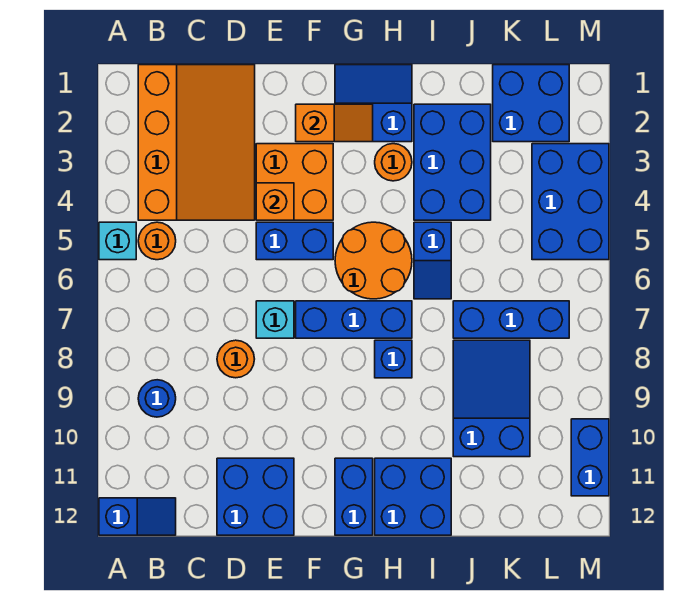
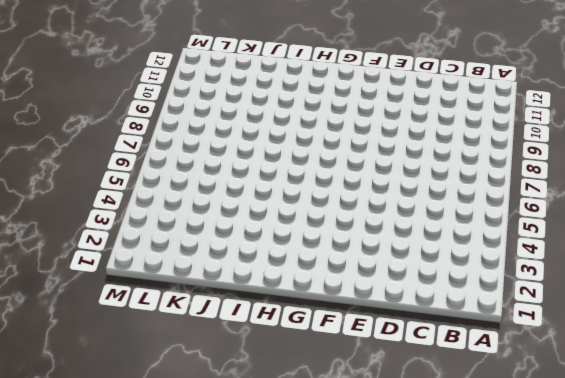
none -> cyan brick A5 level 1
none -> blue slope A12:B12 level 1 top A
none -> orange slope B1:D4 level 1 top B

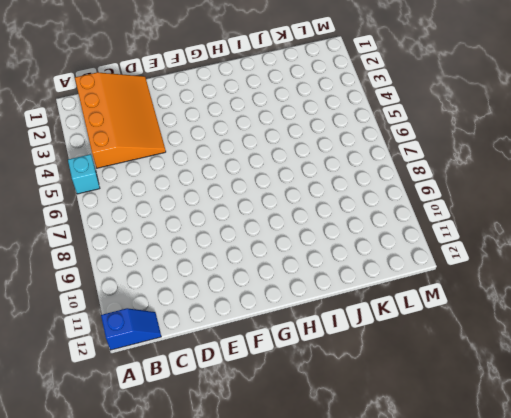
none -> orange round brick B5 level 1
none -> blue round brick B9 level 1
none -> orange round brick D8 level 1

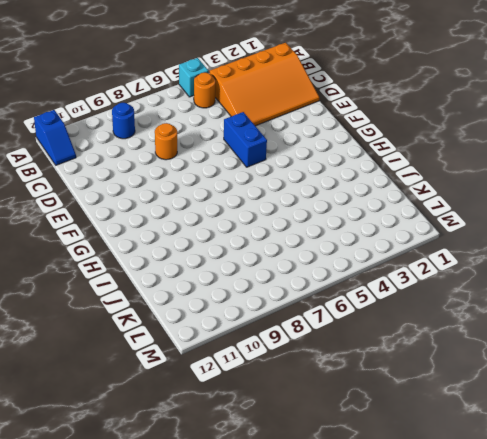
none -> blue brick D11:E12 level 1
none -> orange brick E3:F4 level 1
none -> cyan brick E7 level 1

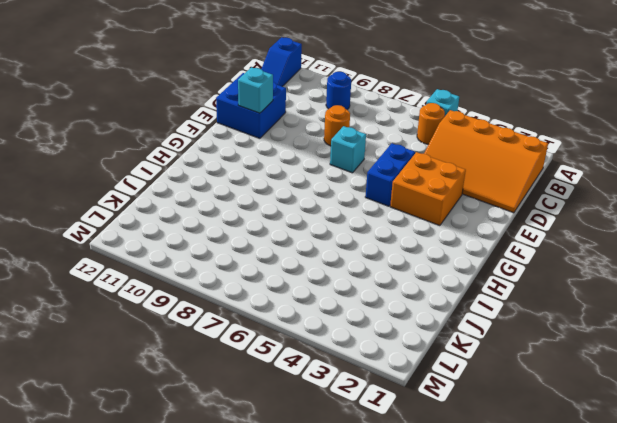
cyan brick E11 level 2 -> none
none -> blue brick F7:H7 level 1
none -> blue slope G1:H2 level 1 top 2
none -> orange round brick G5:H6 level 1

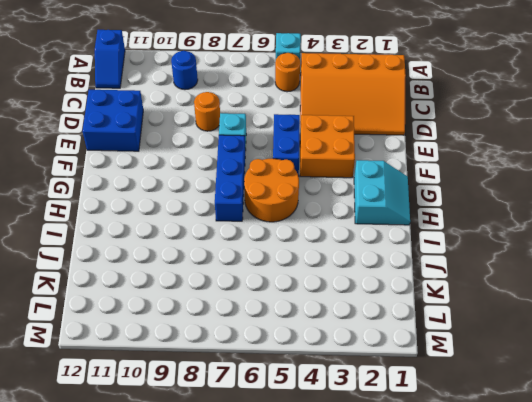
cyan slope G1:H2 level 1 top 2 -> blue slope G1:H2 level 1 top 2
none -> blue brick G11:G12 level 1
none -> orange round brick H3 level 1
none -> blue brick H8 level 1

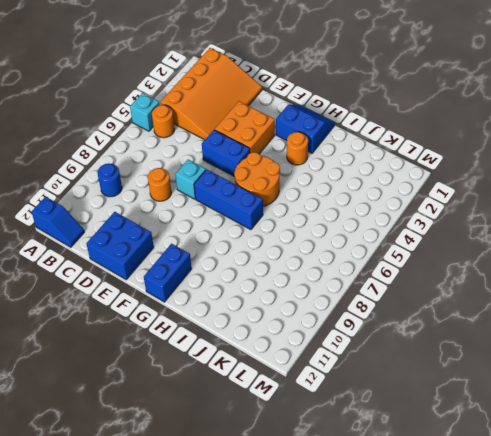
none -> blue brick H8 level 1
none -> blue brick H11:I12 level 1
none -> blue brick I2:J4 level 1

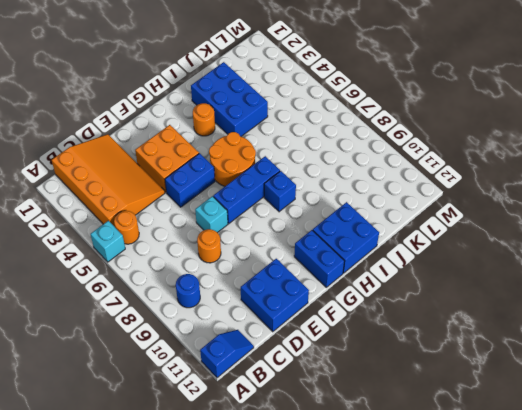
none -> blue slope G1:H2 level 1 top 2
none -> blue slope I5:I6 level 1 top 5
none -> blue brick J7:L7 level 1

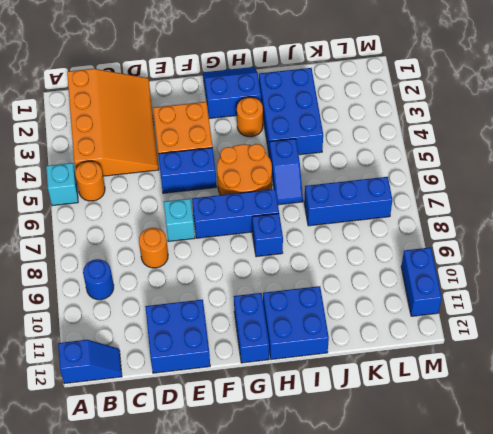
none -> blue slope J8:K10 level 1 top 10
none -> blue brick K1:L2 level 1
none -> blue brick L3:M5 level 1

